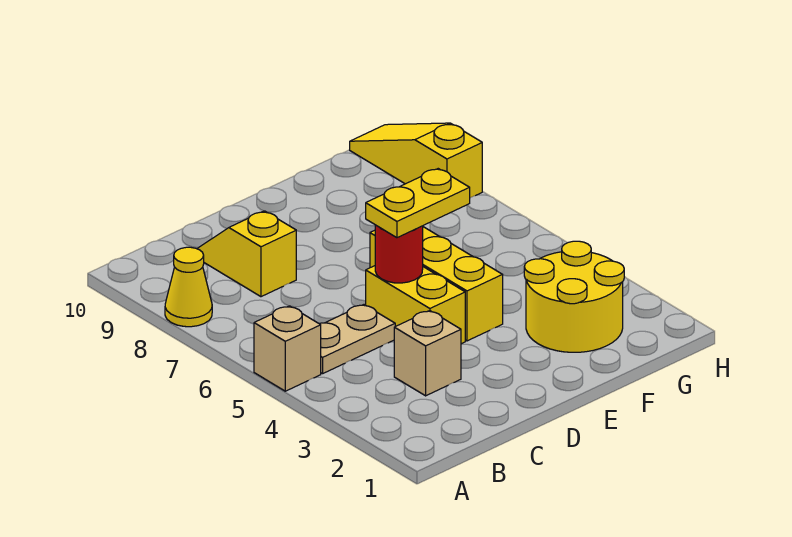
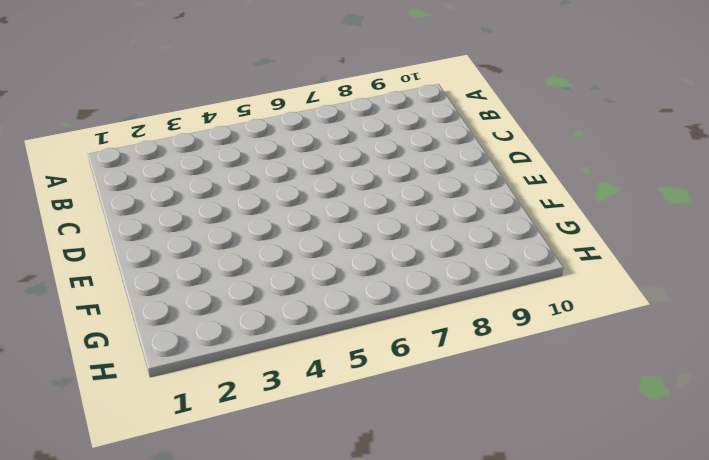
none -> tan brick A5 level 1
none -> yellow cone A8 level 1

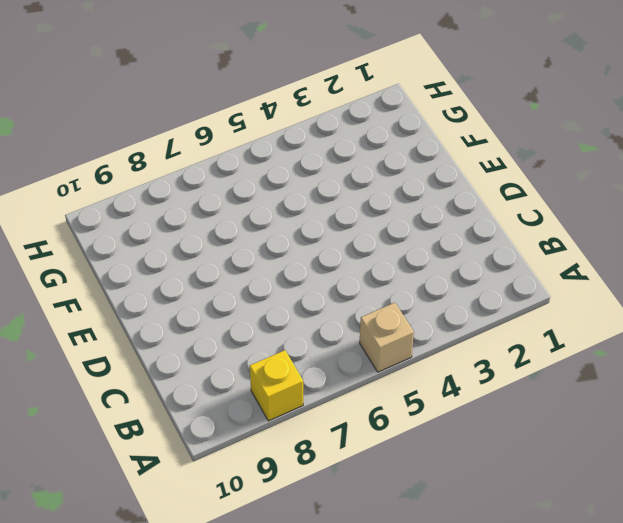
yellow brick A8 level 1 -> yellow cone A8 level 1
none -> tan plate B5:C5 level 1
none -> tan brick C3 level 1

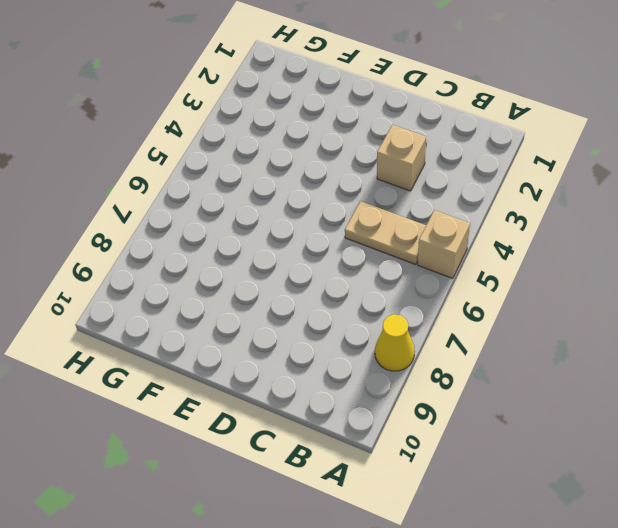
none -> yellow slope C8:C9 level 1 top 8
none -> yellow brick D4:D5 level 1

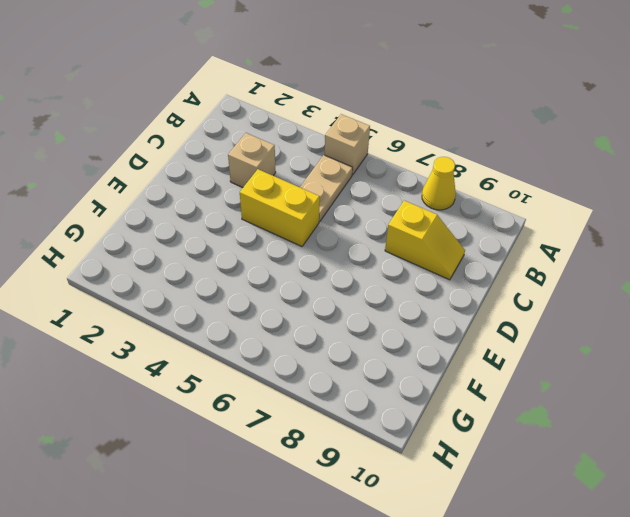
none -> yellow brick E4:E6 level 1
none -> yellow round brick F2:G3 level 1

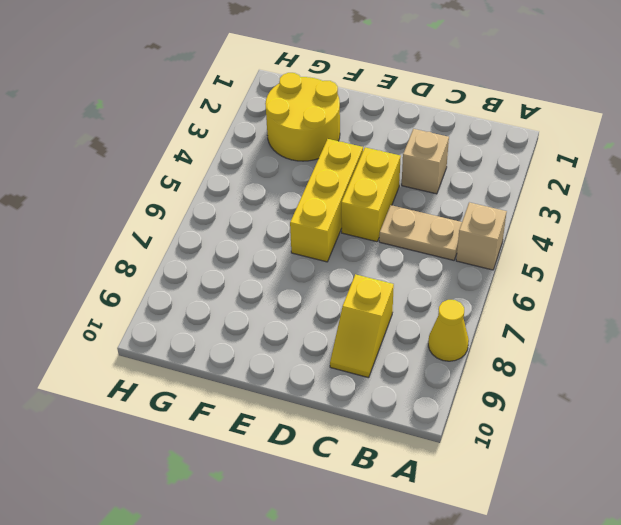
none -> yellow slope H8:H10 level 1 top 8
none -> red round brick D5 level 2

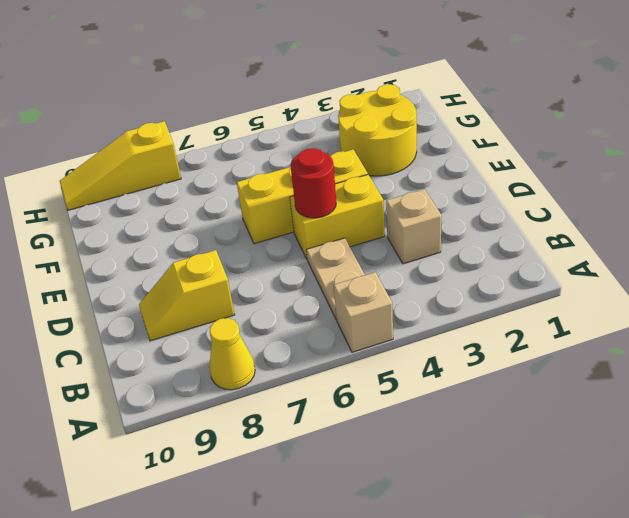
none -> yellow plate D5:E5 level 3

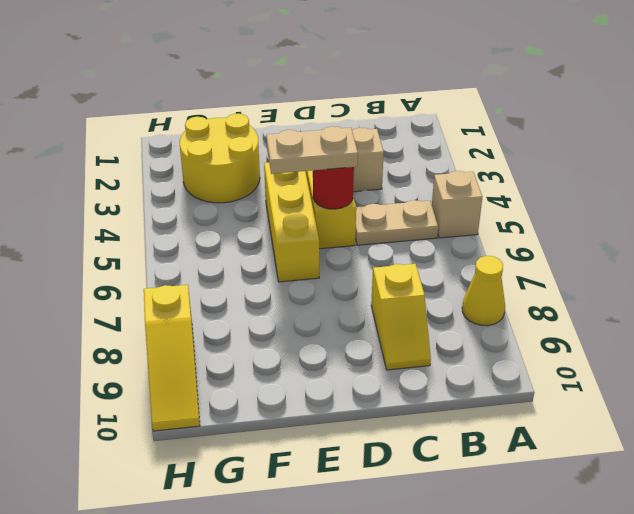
tan plate D5:E5 level 3 -> yellow plate D5:E5 level 3

